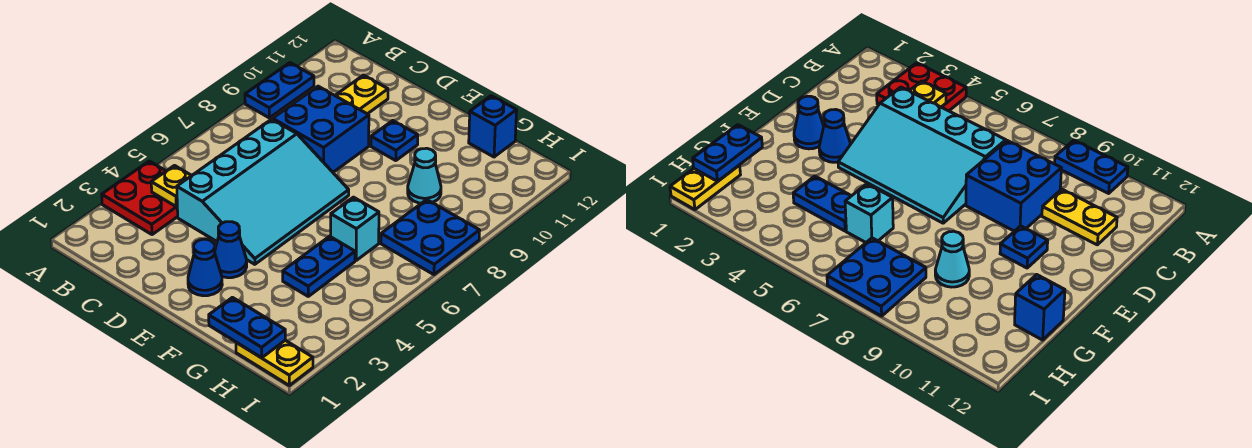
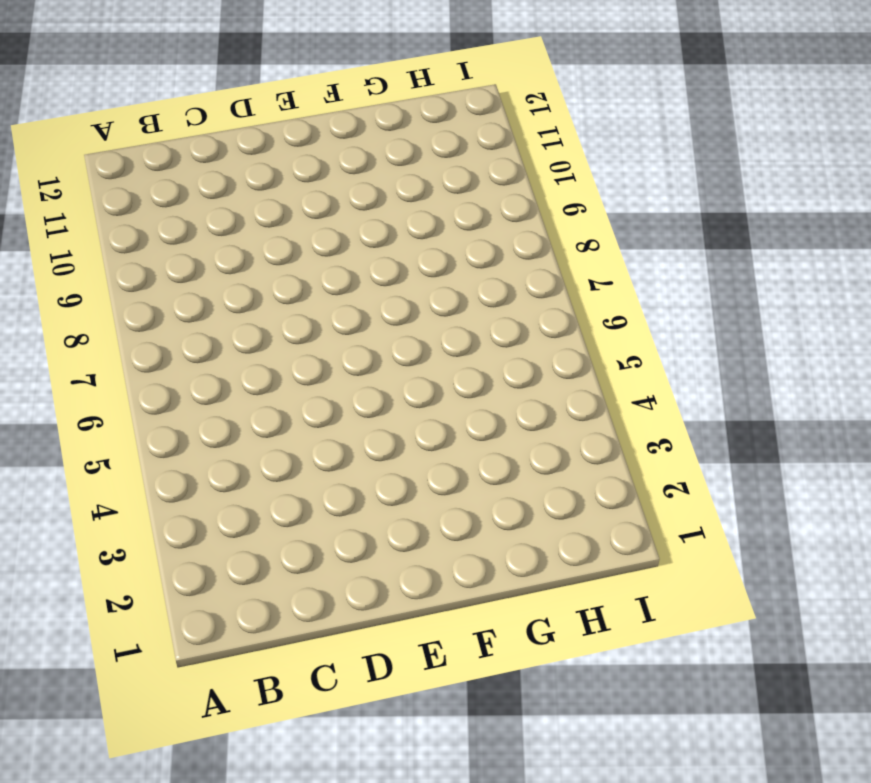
none -> red plate A3:B4 level 1
none -> blue plate A9:A10 level 1
none -> cyan slope C4:E7 level 1 top C

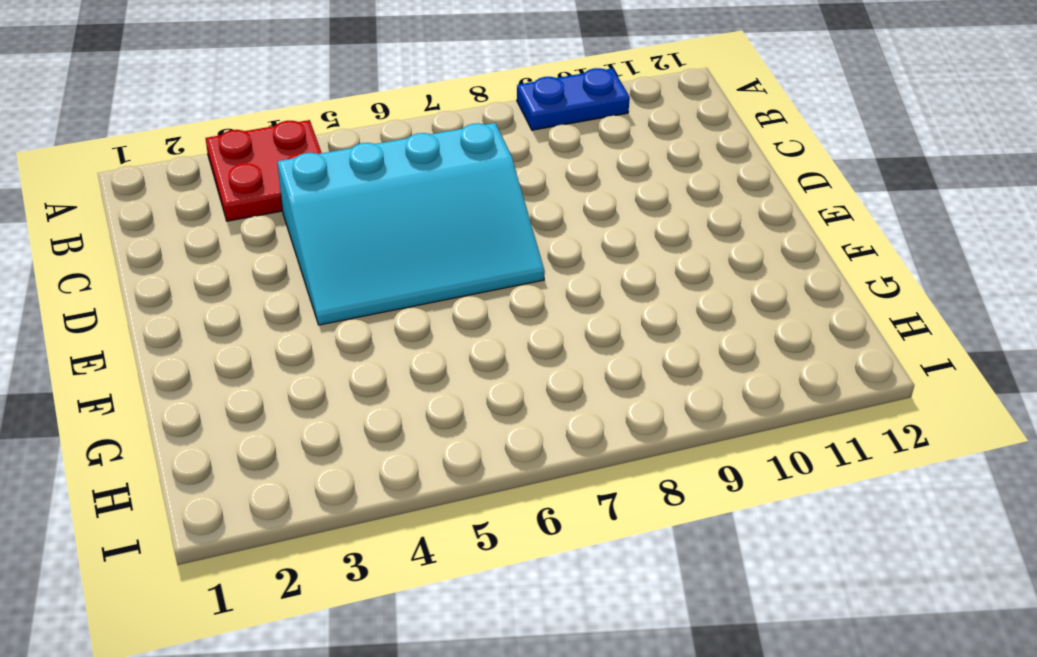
none -> blue brick C8:D9 level 1
none -> yellow plate C10:C11 level 1
none -> blue cone E2 level 1

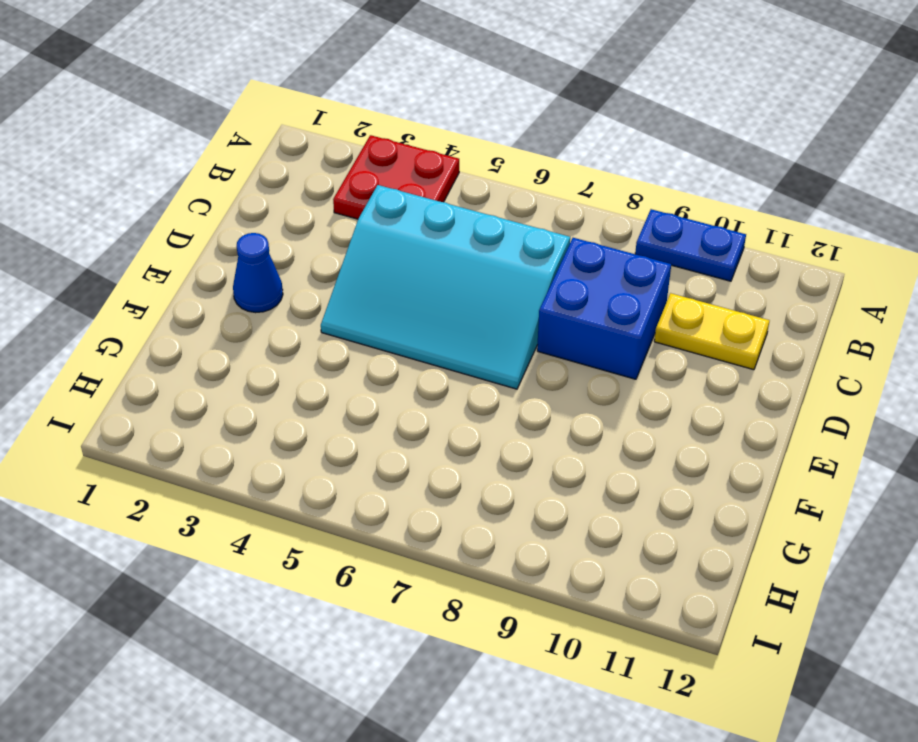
none -> blue cone E3 level 1
none -> blue plate E10 level 1
none -> blue plate G4:G5 level 1

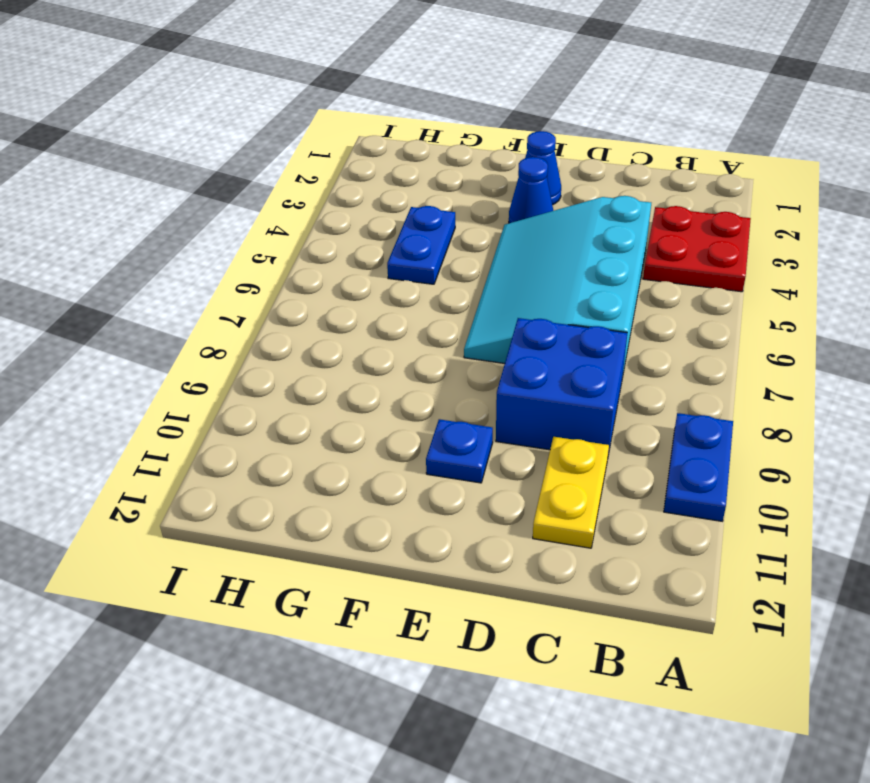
none -> cyan brick G6 level 1
none -> cyan cone G9 level 1
none -> blue brick G12 level 1

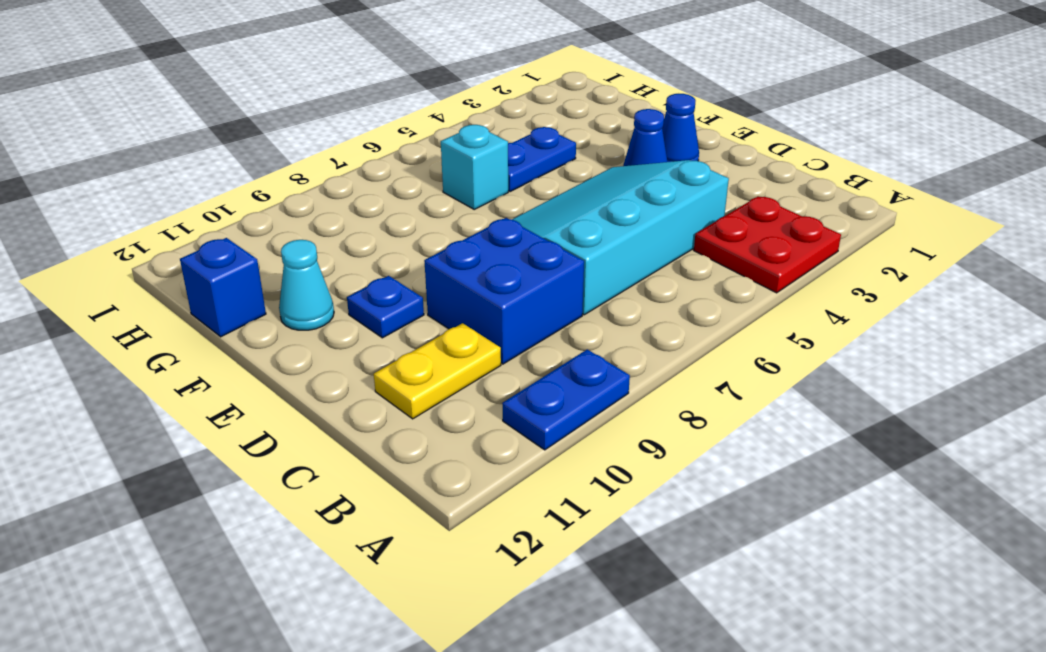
cyan cone F11 level 1 -> cyan cone G9 level 1
none -> yellow plate H1:I1 level 1
none -> blue plate H7:I8 level 1
none -> yellow plate B4 level 2

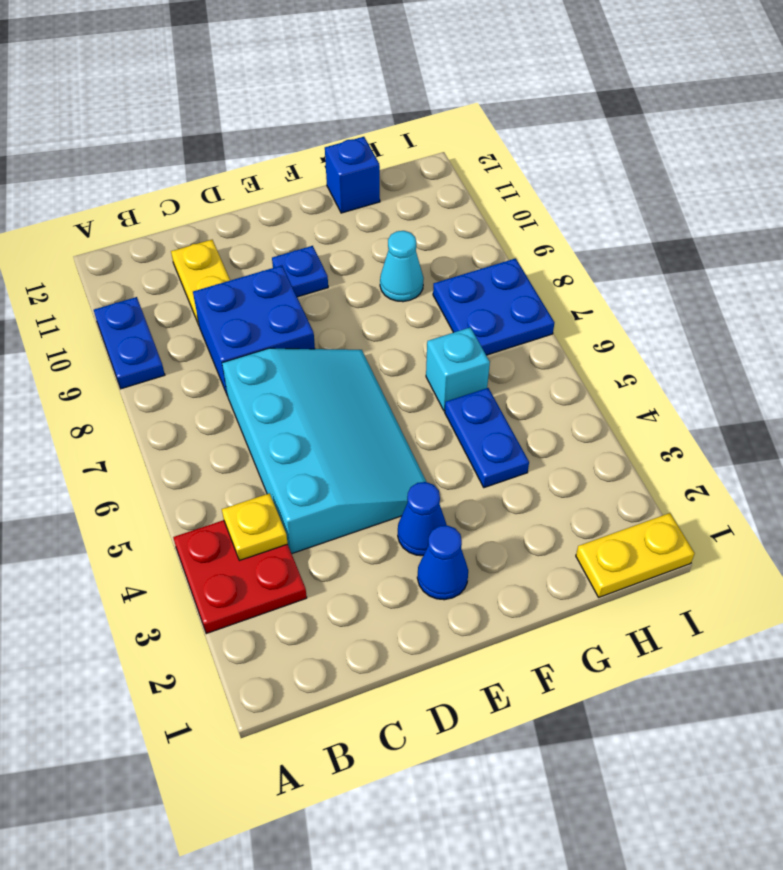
none -> blue plate G1:H1 level 2

